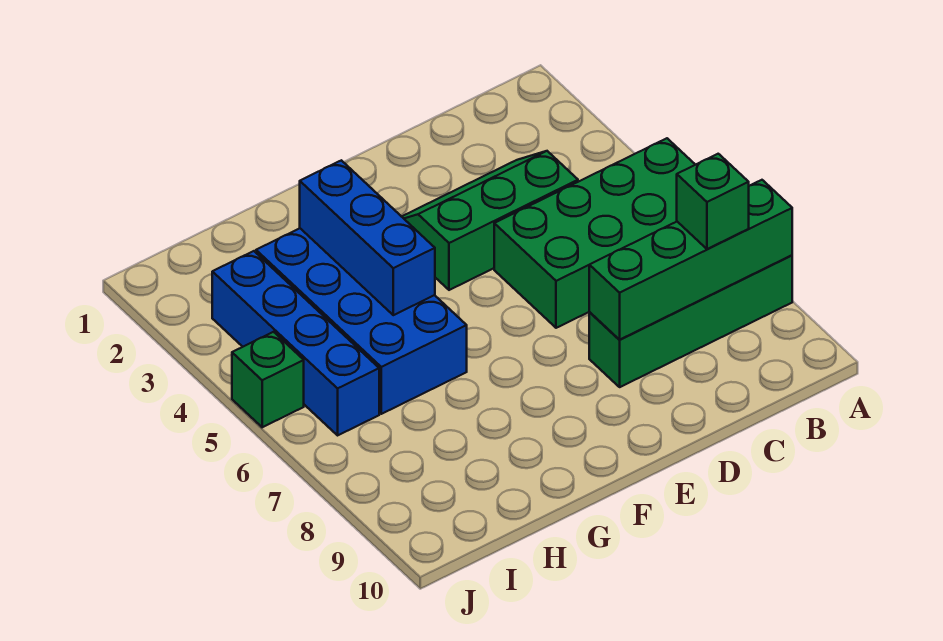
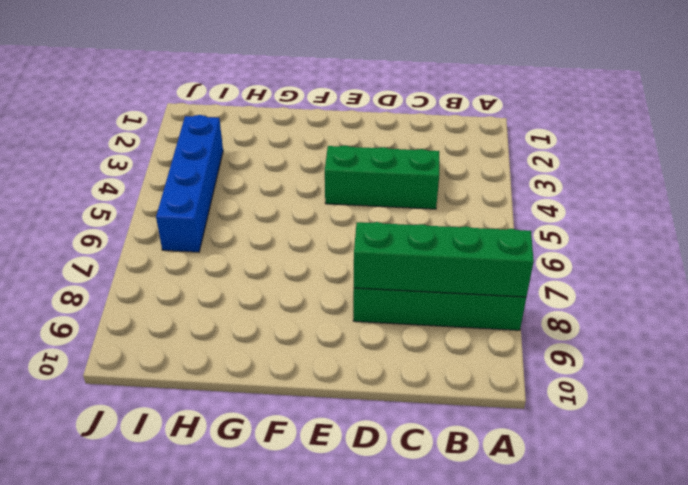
none -> green brick A5:D6 level 1
none -> blue brick G3:H6 level 1

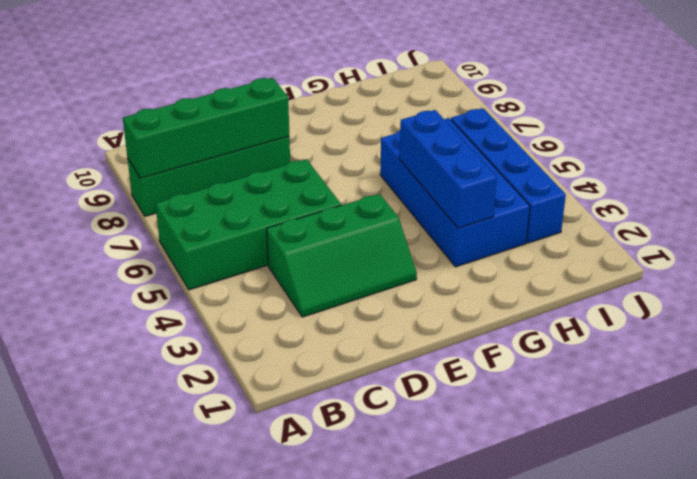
none -> green brick J5 level 1
none -> green brick B8 level 3

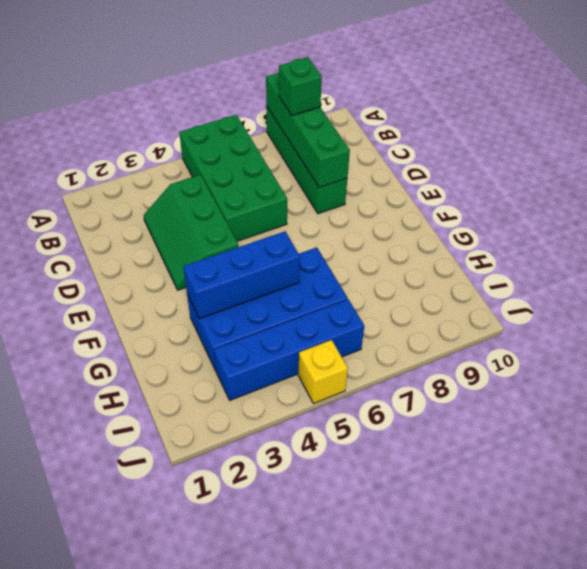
yellow brick J5 level 1 -> green brick J5 level 1

